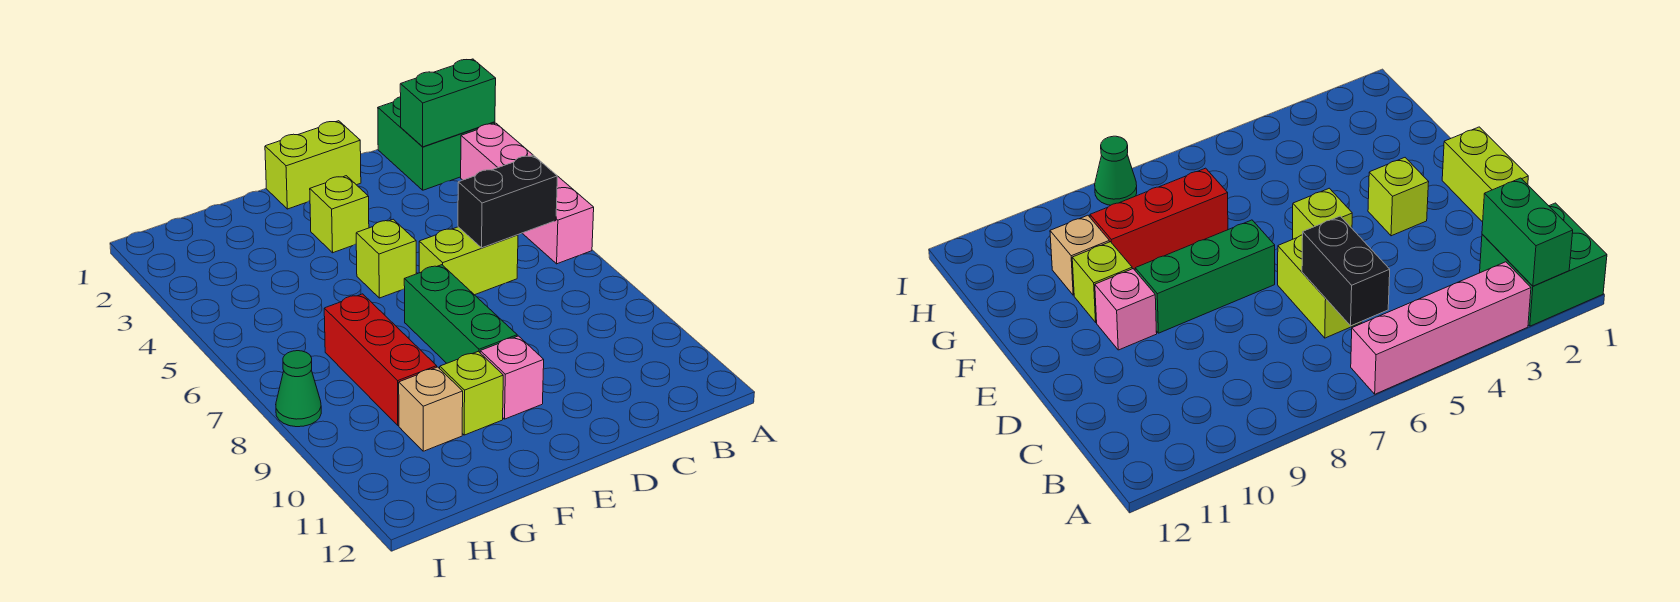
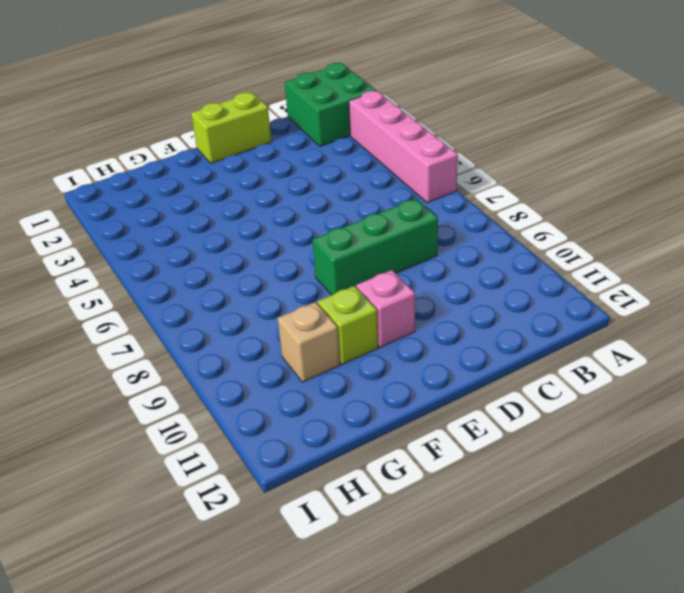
green brick C8:E8 level 1 -> green brick E7:E9 level 1
none -> lime brick C6:D6 level 1
none -> lime brick E3 level 1
none -> lime brick E5 level 1

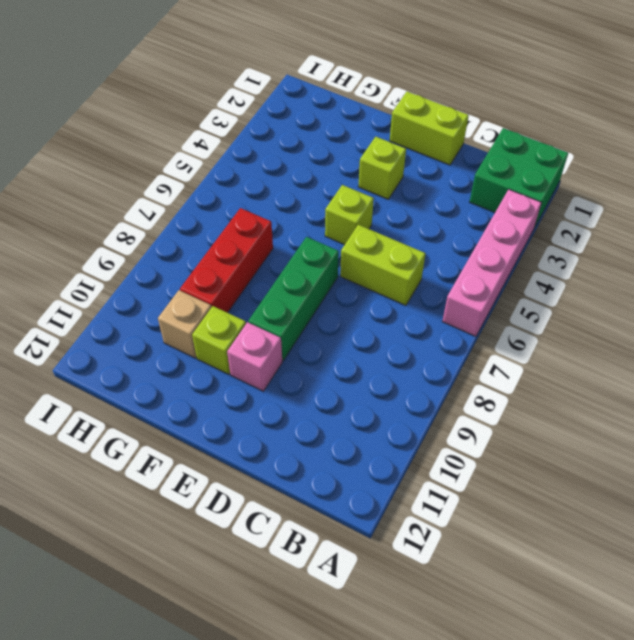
none -> green cone I8 level 1
none -> green brick A2:B2 level 2
none -> black brick B6:C6 level 2

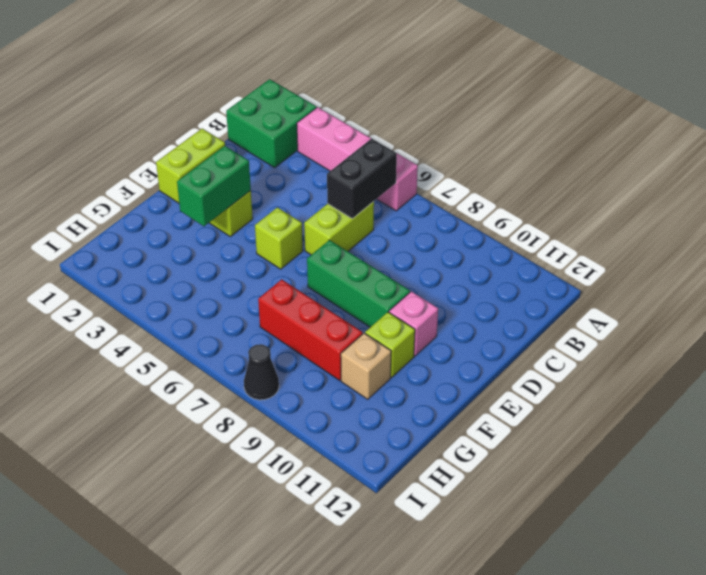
green brick E3:F3 level 2 -> green brick A2:B2 level 2
black cone I8 level 1 -> green cone I8 level 1

